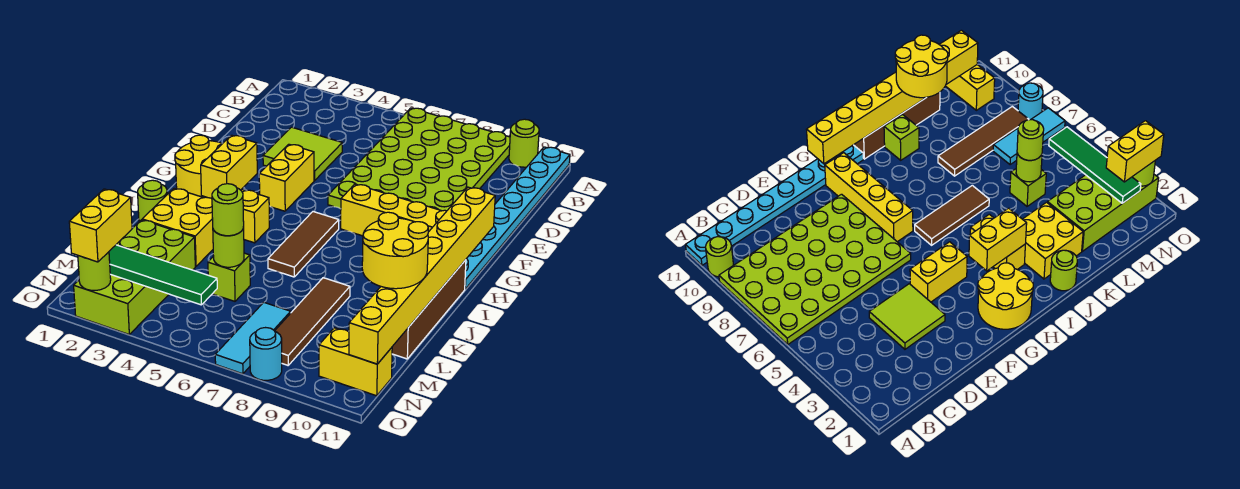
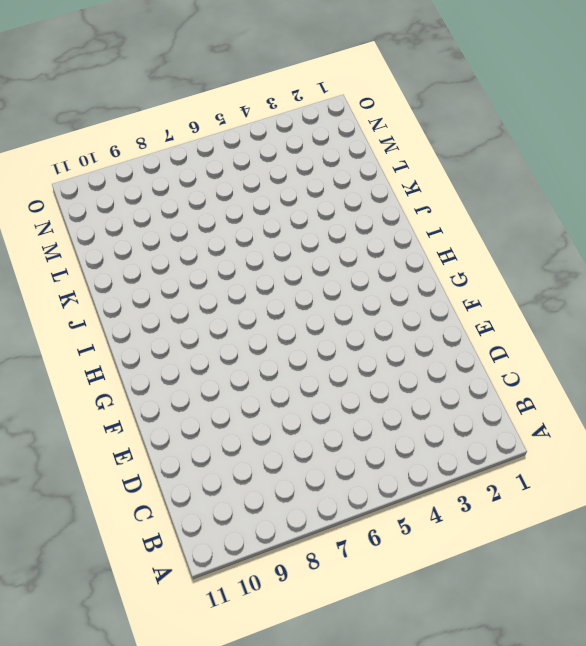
none -> lime plate A6:F9 level 1
none -> lime round brick A10 level 1
none -> cyan plate A11:H11 level 1

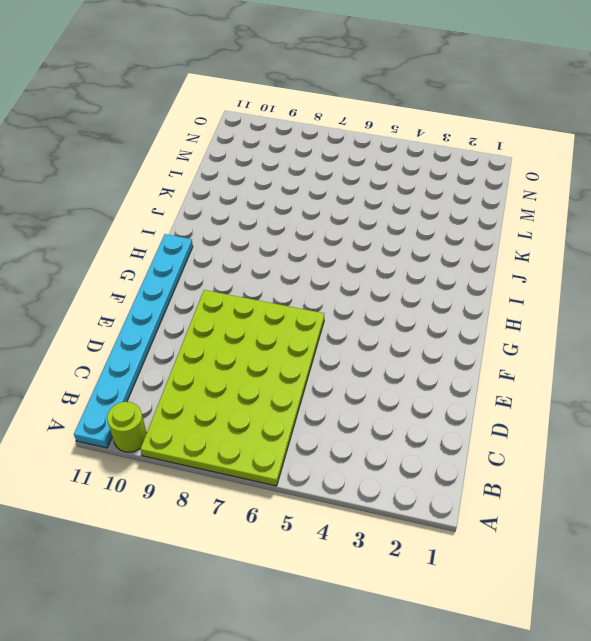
none -> lime tile D3:E4 level 1
none -> yellow brick F4:G4 level 1
none -> yellow round brick G1:H2 level 1

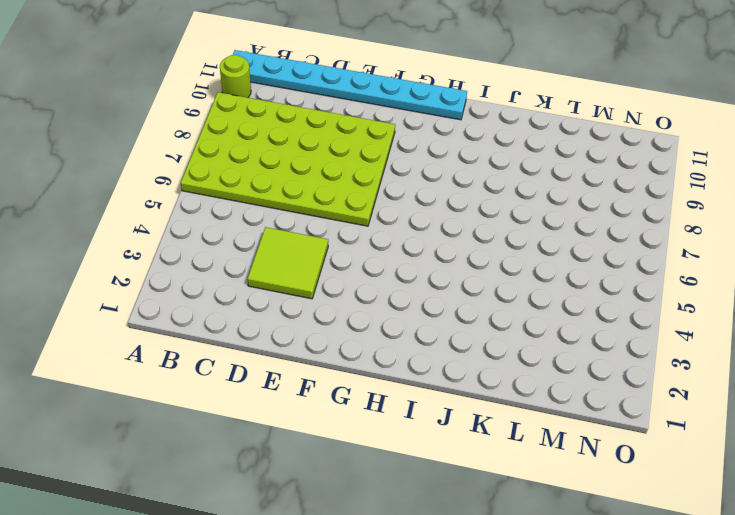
none -> yellow brick F4:G4 level 1
none -> yellow round brick G1:H2 level 1
none -> yellow brick G7:G10 level 1

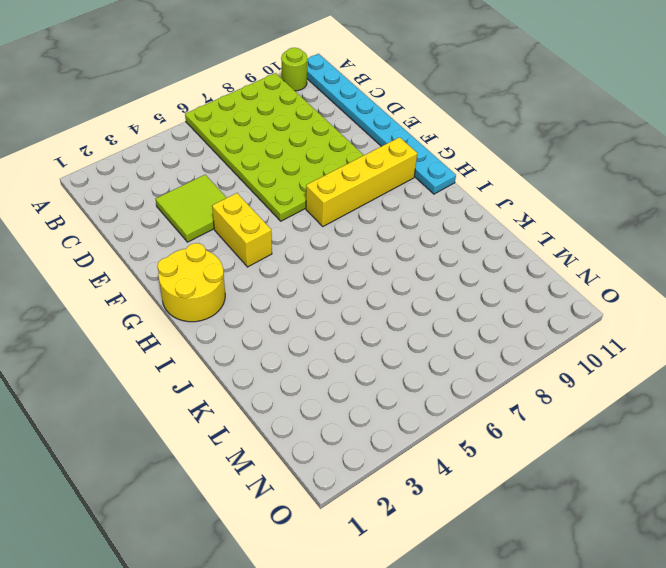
none -> brown tile H6:J6 level 1
none -> yellow brick I3:I4 level 1
none -> brown brick I11:L11 level 1

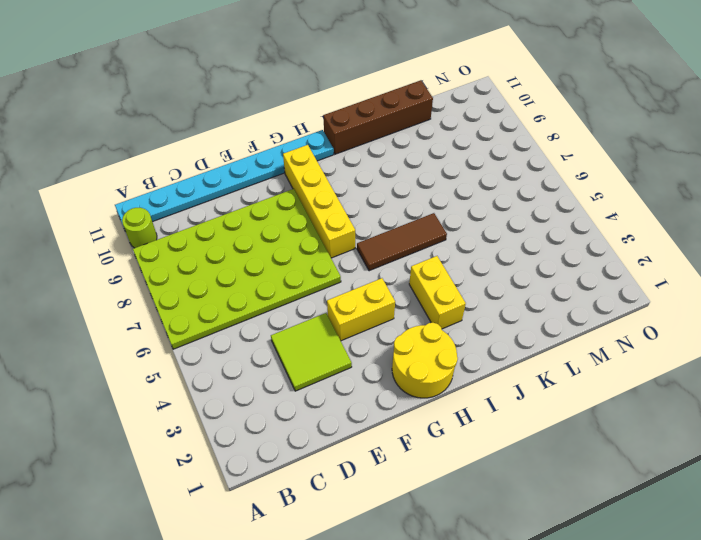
none -> lime round brick J1 level 1
none -> yellow brick J2:K3 level 1
none -> lime brick J10 level 1

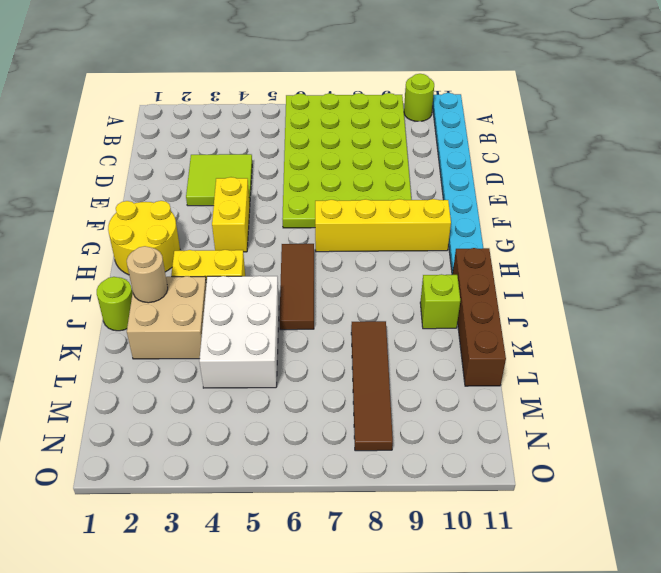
tan brick J2:K3 level 1 -> yellow brick J2:K3 level 1
tan round brick J2 level 2 -> none
white brick J4:L5 level 1 -> lime brick L5 level 1
none -> lime brick L2:O3 level 1
none -> cyan tile M7:O7 level 1
none -> yellow brick N10:N11 level 1

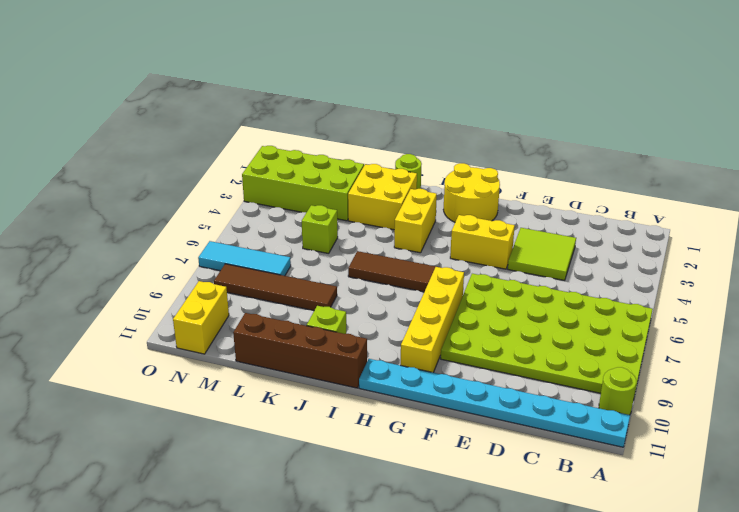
none -> cyan round brick O8 level 1
none -> yellow brick G11:N11 level 2
none -> yellow brick H3:I3 level 2

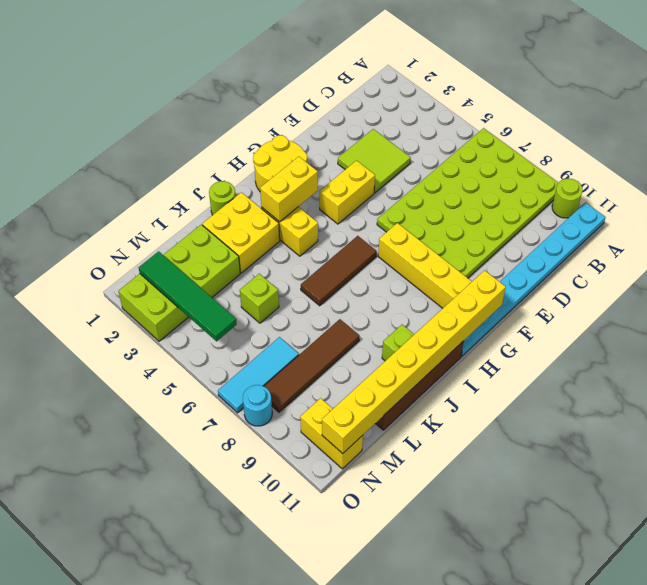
none -> lime round brick L5 level 2
none -> lime round brick O2 level 2
none -> yellow round brick K10:L11 level 3

